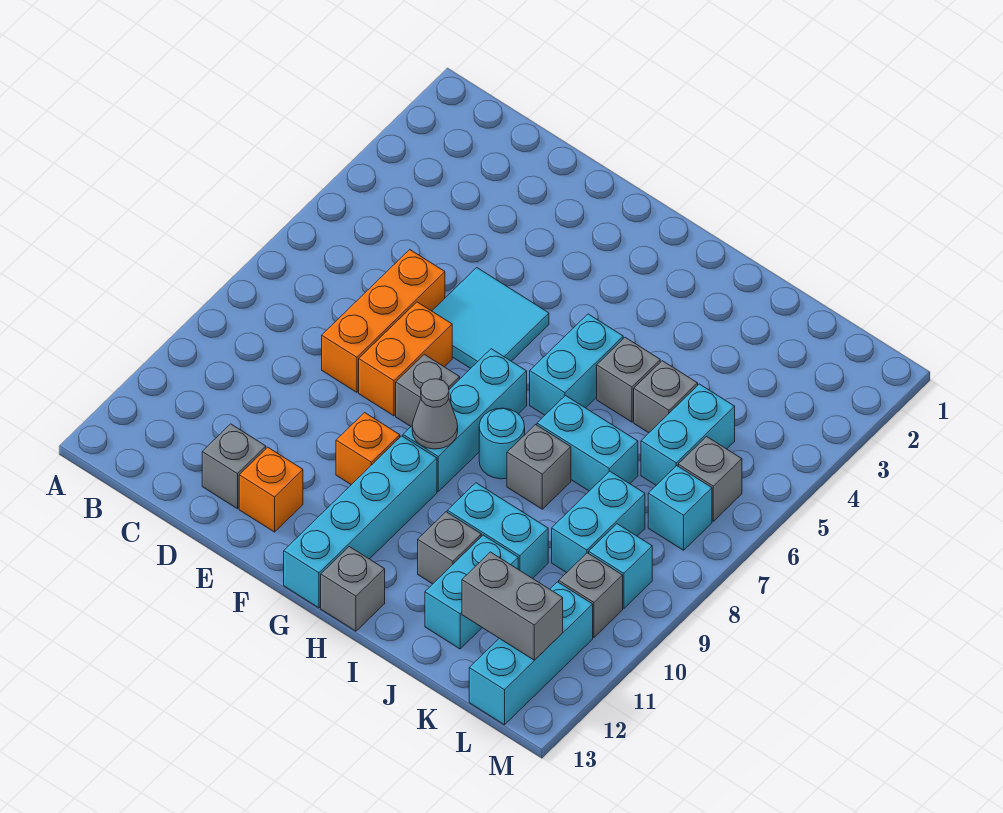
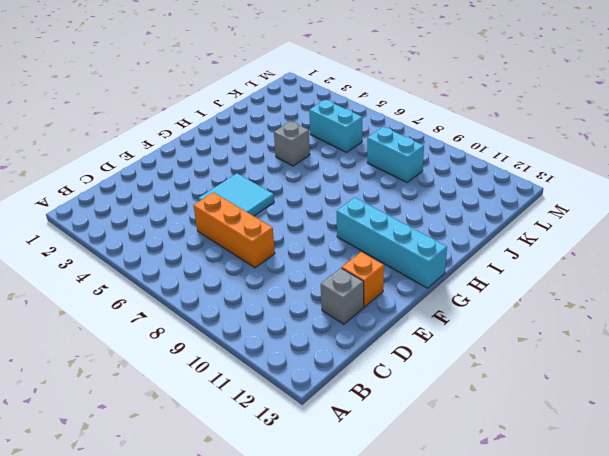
none -> orange brick E7:E8 level 1
none -> grey brick F8 level 1
none -> orange brick F10 level 1

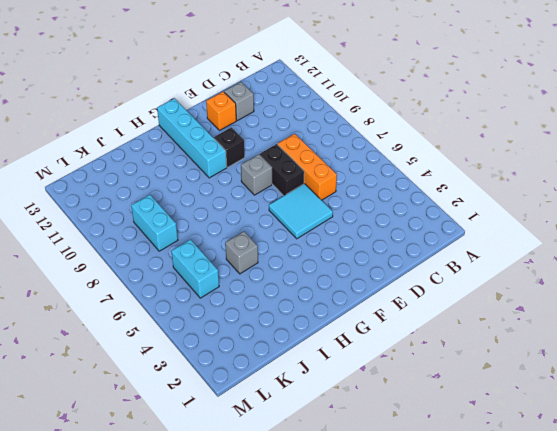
black brick E7:E8 level 1 -> orange brick E7:E8 level 1
black brick F10 level 1 -> orange brick F10 level 1
none -> cyan brick G7:G9 level 1
none -> cyan brick H5:H6 level 1
none -> cyan round brick H8 level 1

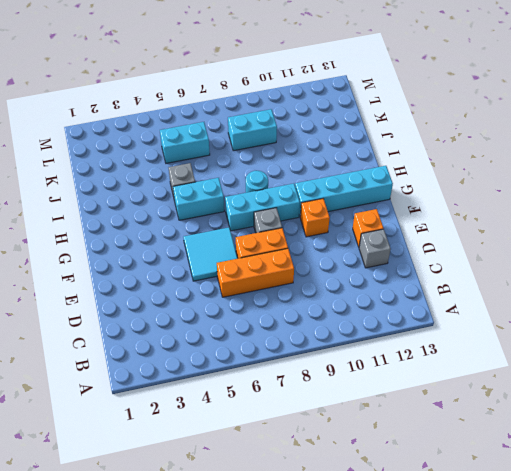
none -> grey brick H13 level 1
none -> cyan brick I7:J7 level 1
none -> grey brick I8 level 1

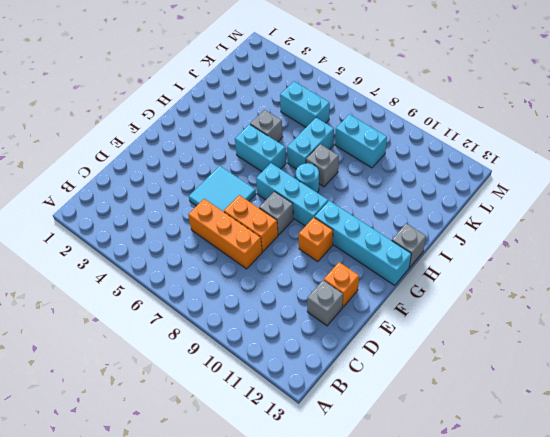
none -> cyan brick I10:J10 level 1
none -> grey brick I11 level 1
none -> grey brick J5 level 1

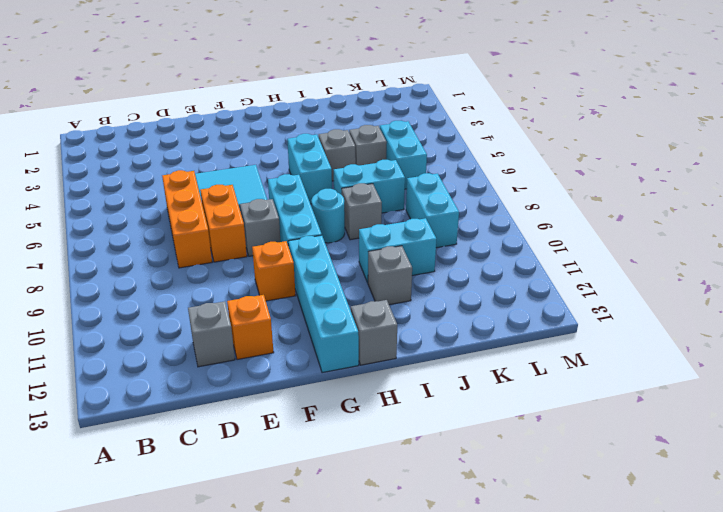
none -> cyan brick J11:J12 level 1
none -> grey brick L6 level 1
none -> cyan brick L7 level 1

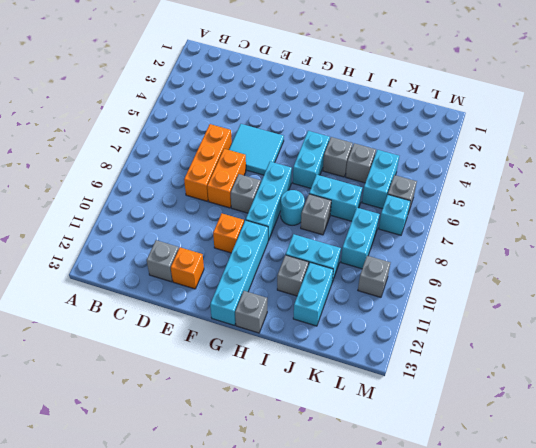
none -> cyan brick L9 level 1
none -> cyan brick L11:L13 level 1
none -> grey cone G9 level 2

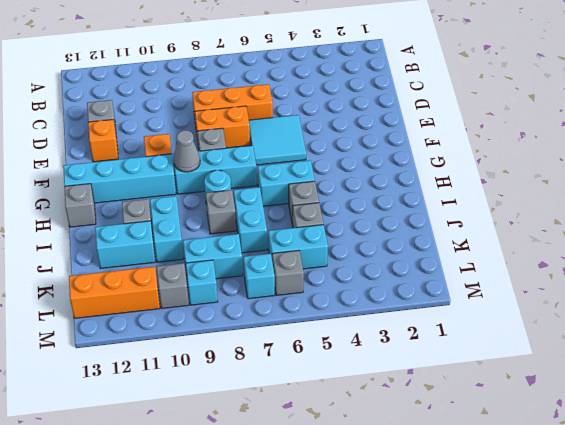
orange brick L11:L13 level 1 -> cyan brick L11:L13 level 1
none -> grey brick K12:L12 level 2

